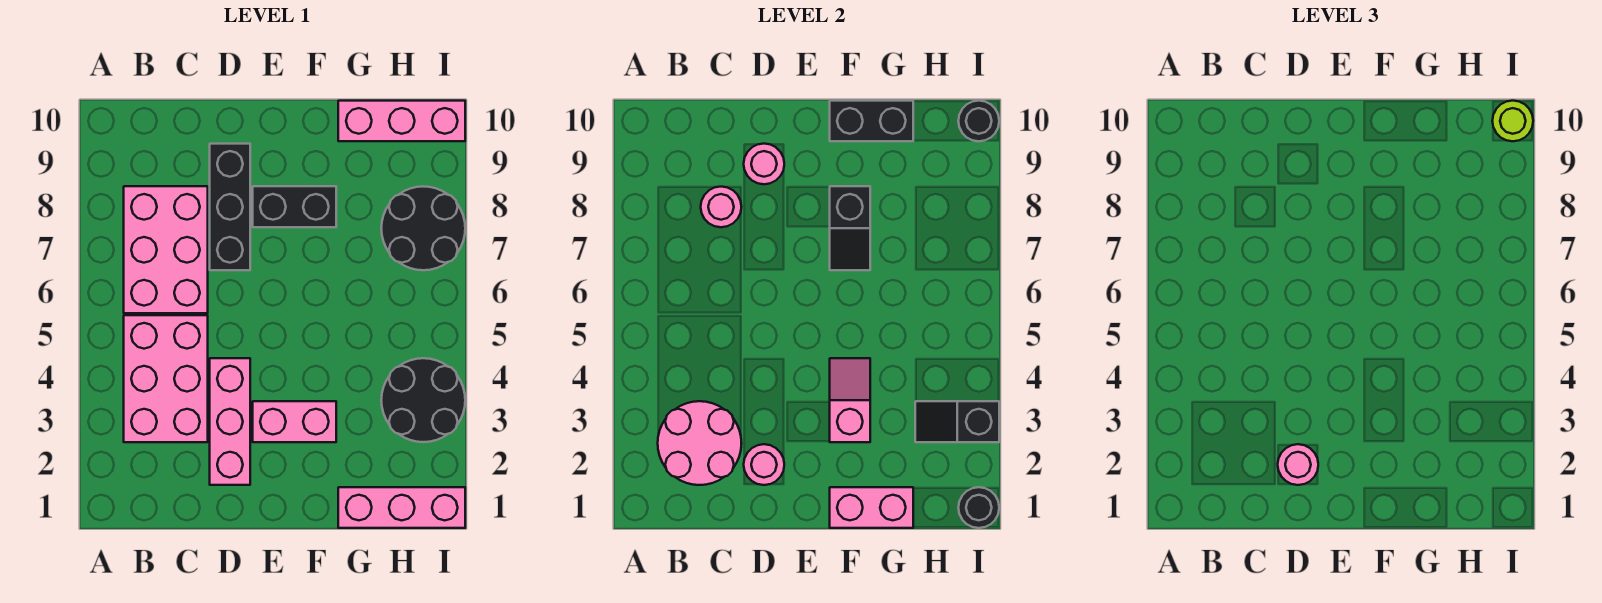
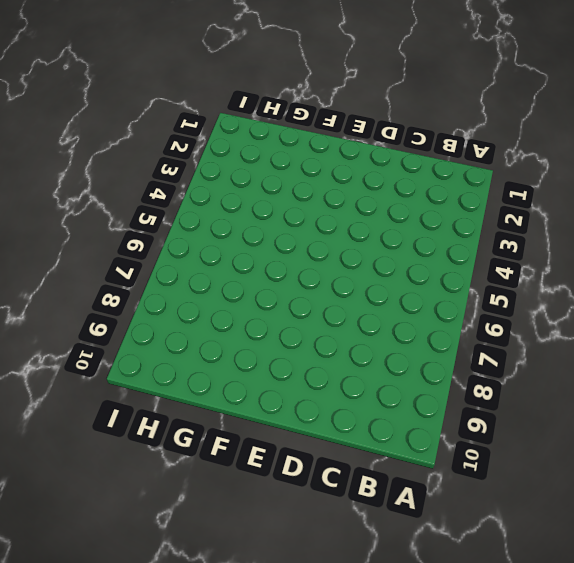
none -> pink brick B3:C5 level 1
none -> pink brick B6:C8 level 1
none -> pink brick D2:D4 level 1

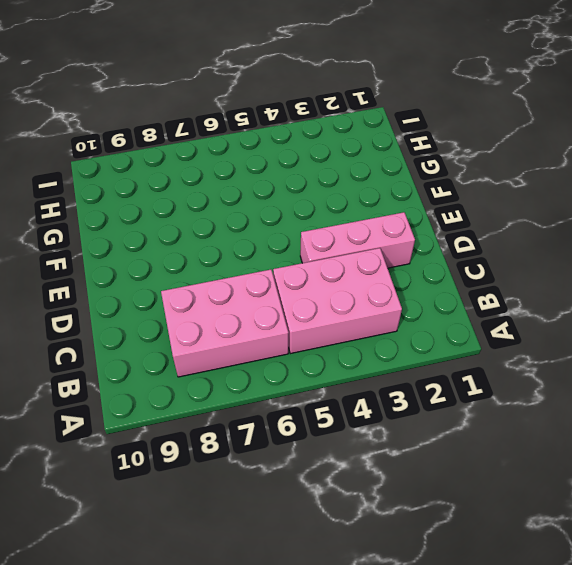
none -> black brick D7:D9 level 1
none -> pink brick E3:F3 level 1
none -> black brick E8:F8 level 1

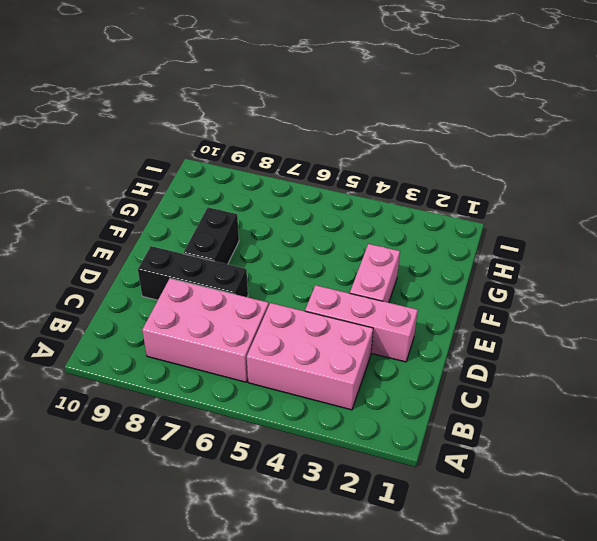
none -> pink brick G1:I1 level 1
none -> pink brick G10:I10 level 1
none -> black round brick H3:I4 level 1

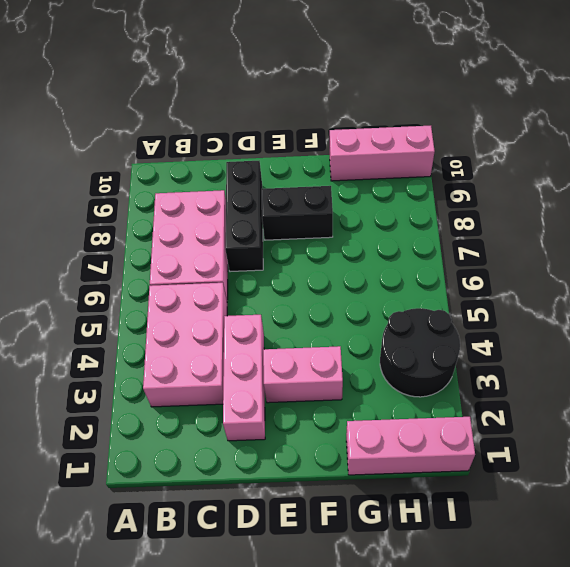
none -> black round brick H7:I8 level 1
none -> pink round brick B2:C3 level 2
none -> pink round brick C8 level 2

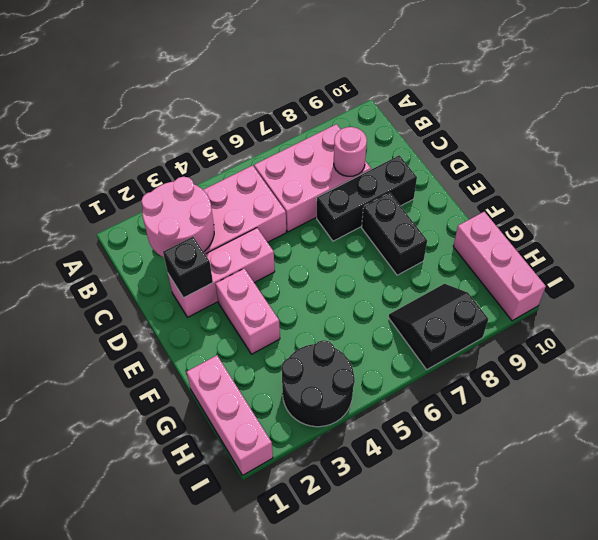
black brick D2 level 2 -> pink round brick D2 level 2
black slope H7:I8 level 1 top I -> black round brick H7:I8 level 1
none -> pink round brick D9 level 2
none -> pink brick F1:G1 level 2
none -> pink slope F3:F4 level 2 top 3

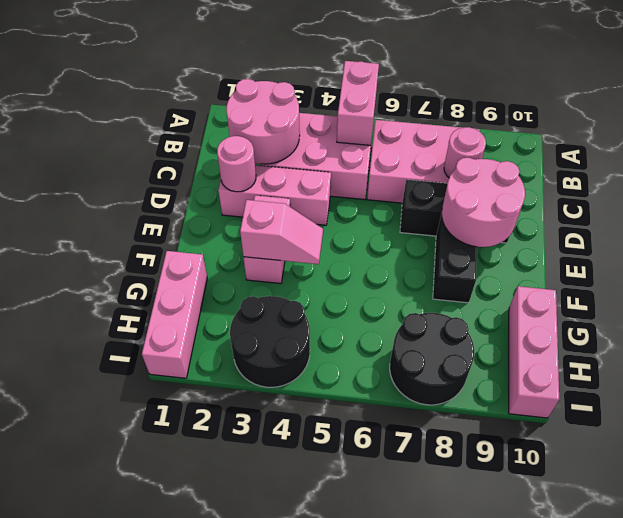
pink brick A5:B5 level 2 -> pink brick F1:G1 level 2
pink round brick D8:E9 level 2 -> pink round brick D9 level 2
none -> black slope F7:F8 level 2 top 8
none -> black brick F10:G10 level 2
none -> black slope H3:I3 level 2 top I

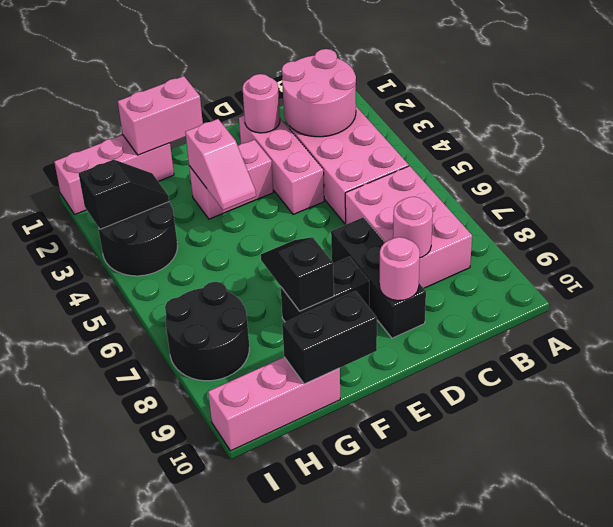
none -> black round brick I1 level 2
none -> black round brick I10 level 2
none -> pink round brick D2 level 3

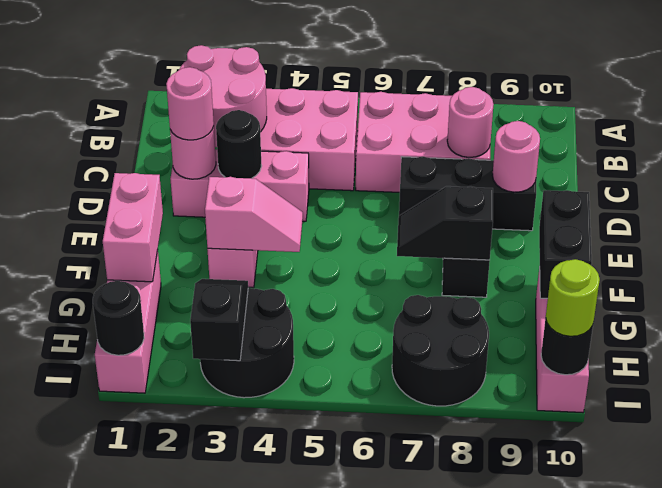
black round brick D3 level 2 -> none

